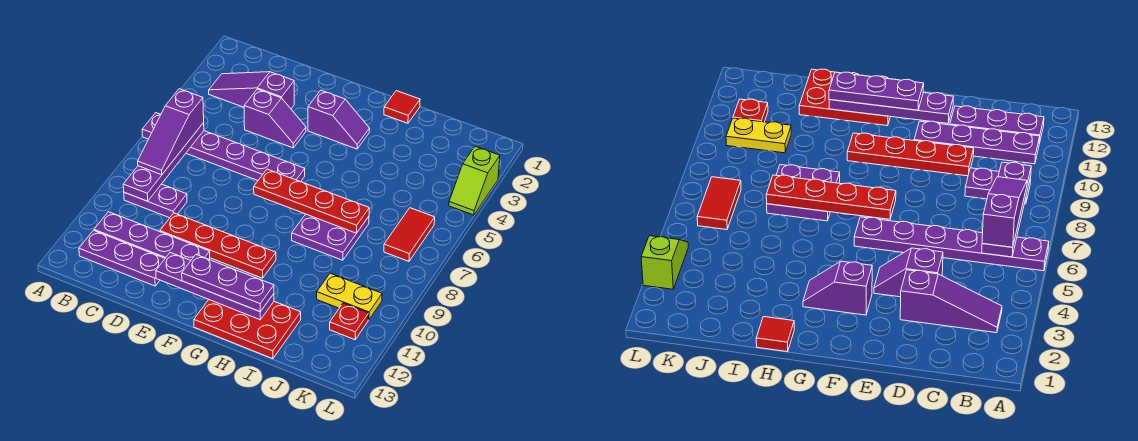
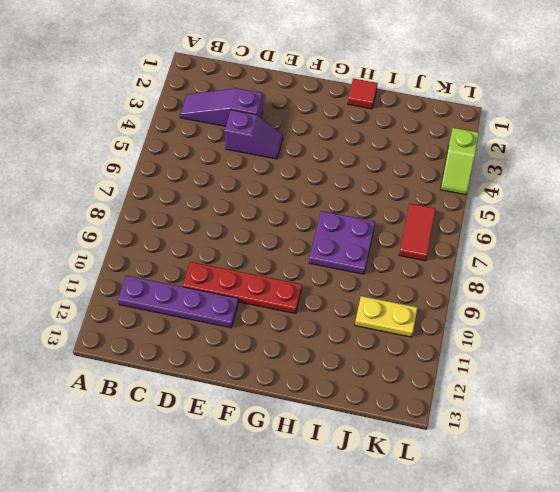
none -> purple plate A6:F6 level 1
none -> purple plate B9:C9 level 1
none -> purple plate B12:D12 level 1

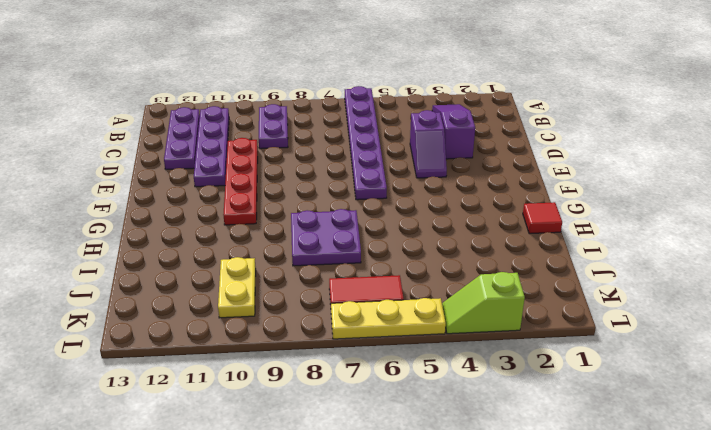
yellow plate L5:L7 level 1 -> none
none -> purple slope F3:G3 level 1 top F
none -> red plate G12:I13 level 1
none -> red plate K11 level 1

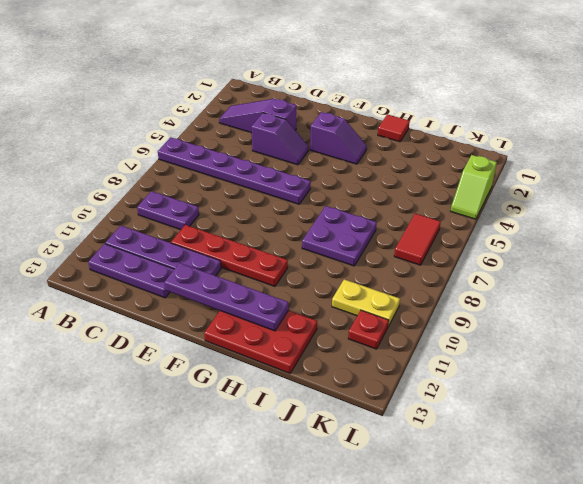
none -> purple plate B6:B9 level 2
none -> red plate F7:I7 level 2
none -> purple slope B6:B8 level 3 top 6

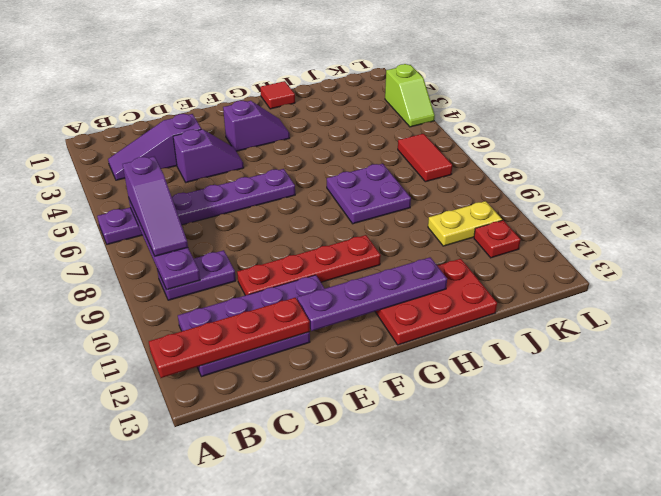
red plate A12:D12 level 2 -> red plate F7:I7 level 2
none -> purple plate F12:H12 level 3

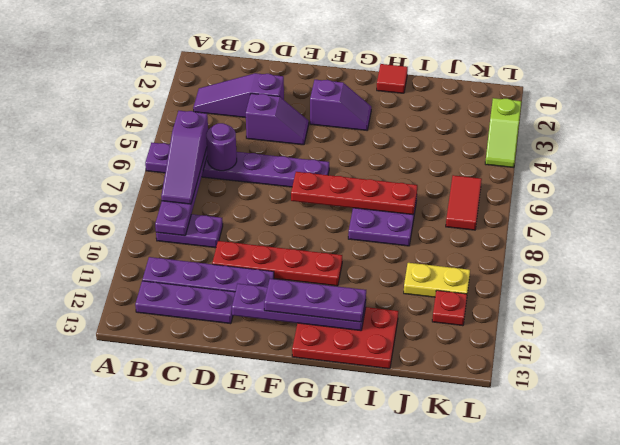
purple round brick C6 level 2 -> none

